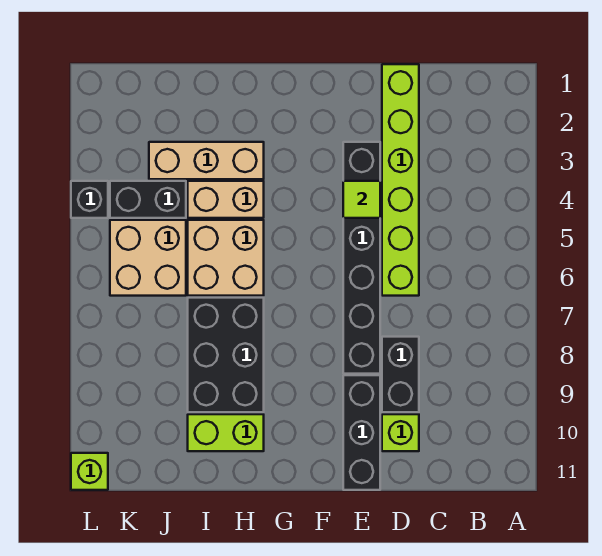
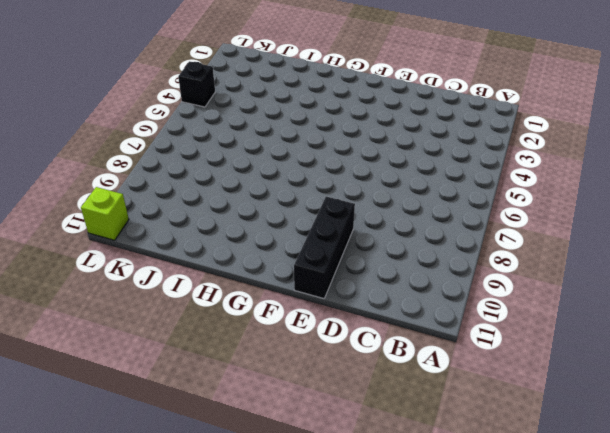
none -> lime brick D1:D6 level 1
none -> black brick D8:D9 level 1
none -> lime brick D10 level 1

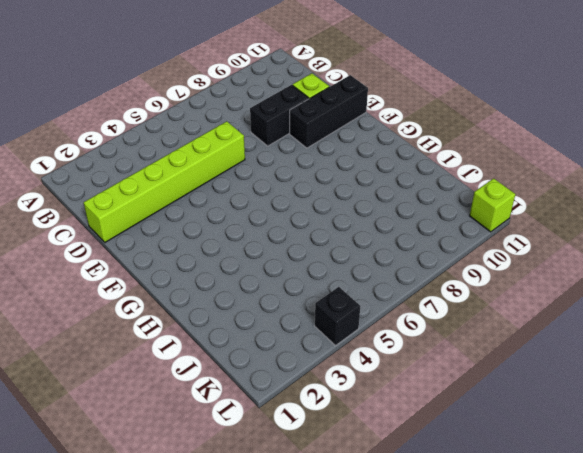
none -> black brick E3:E8 level 1
none -> tan brick H3:J3 level 1
none -> tan brick H4:I4 level 1

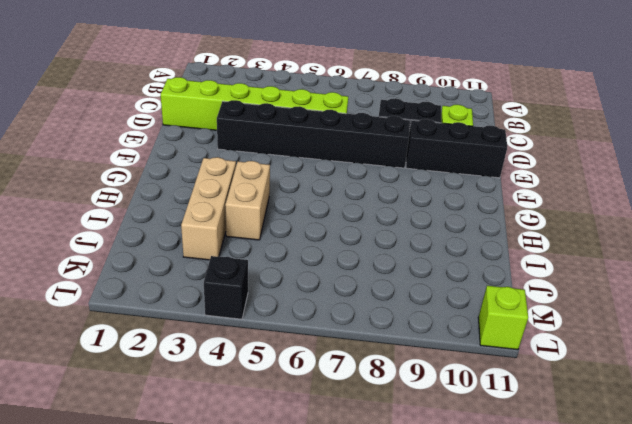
none -> tan brick H5:I6 level 1
none -> black brick H7:I9 level 1
none -> lime brick H10:I10 level 1

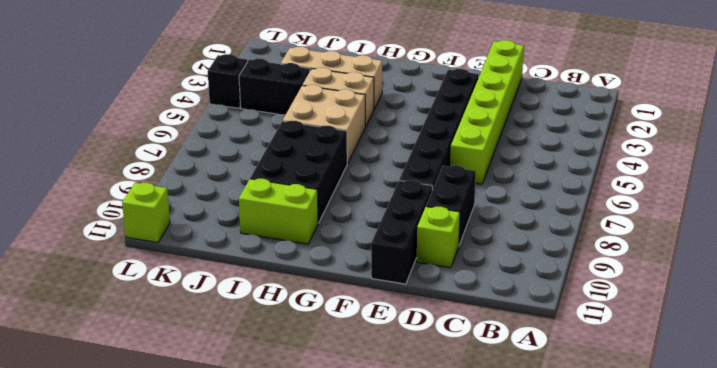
none -> tan brick J5:K6 level 1
none -> lime tile E4 level 2

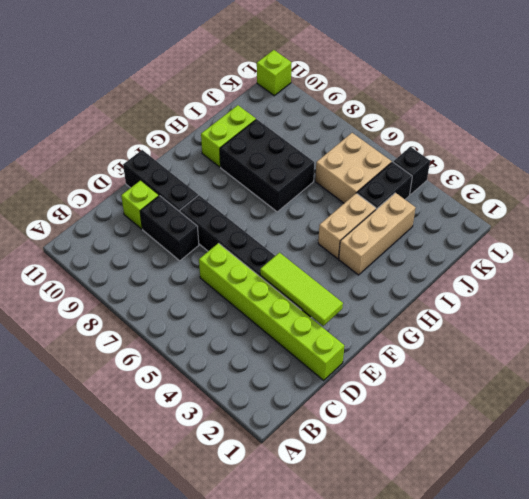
lime tile E2:E4 level 2 -> lime tile E4 level 2
none -> tan brick H5:I6 level 1

